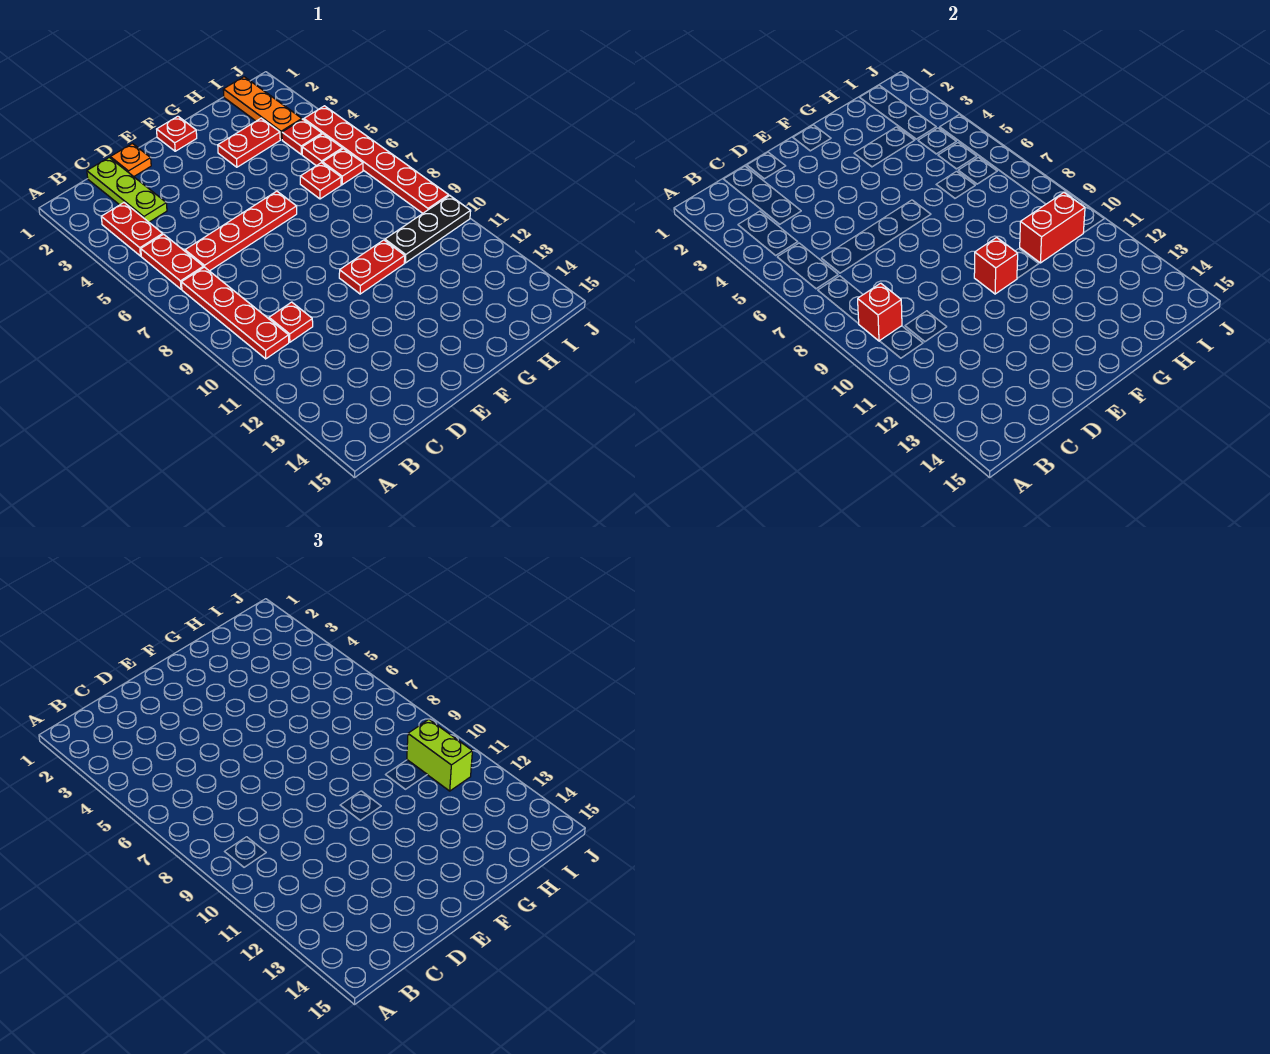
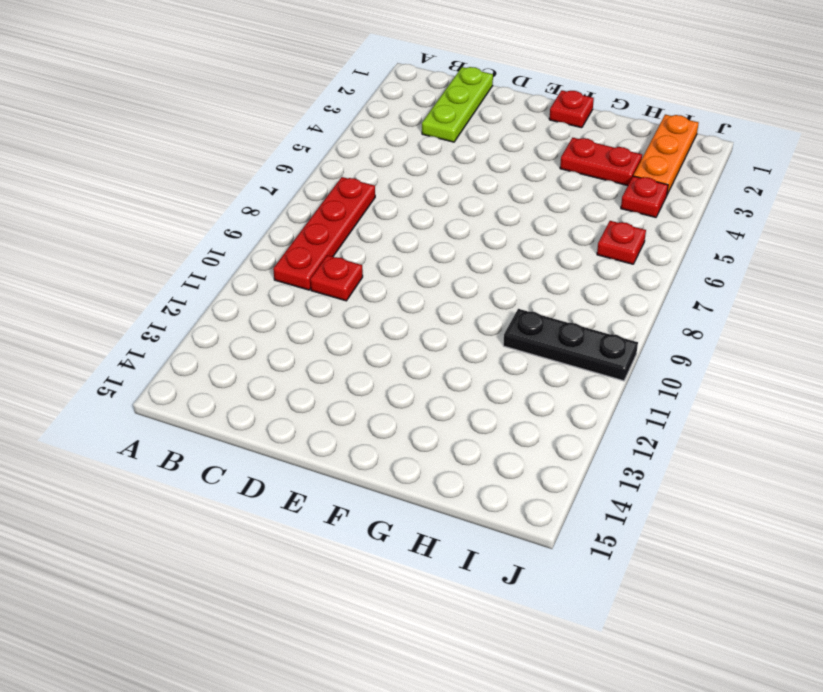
none -> red plate B3:B4 level 1
none -> red plate B5:B6 level 1
none -> red plate C6:F6 level 1

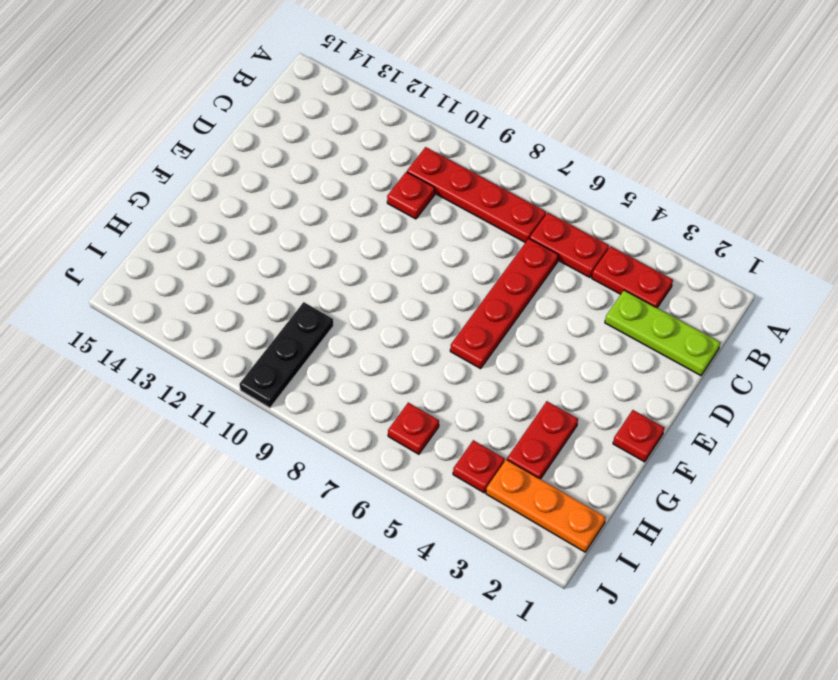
none -> orange plate D1 level 1
none -> red plate F10:G10 level 1
none -> red plate H6 level 1

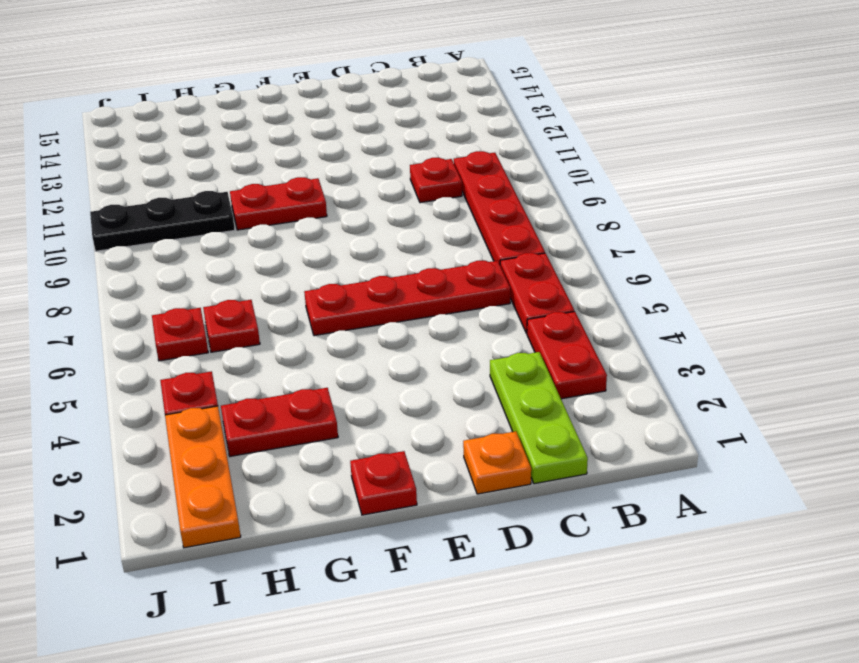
none -> red plate I5 level 1
none -> red plate J4:J9 level 1
none -> red brick B9 level 2

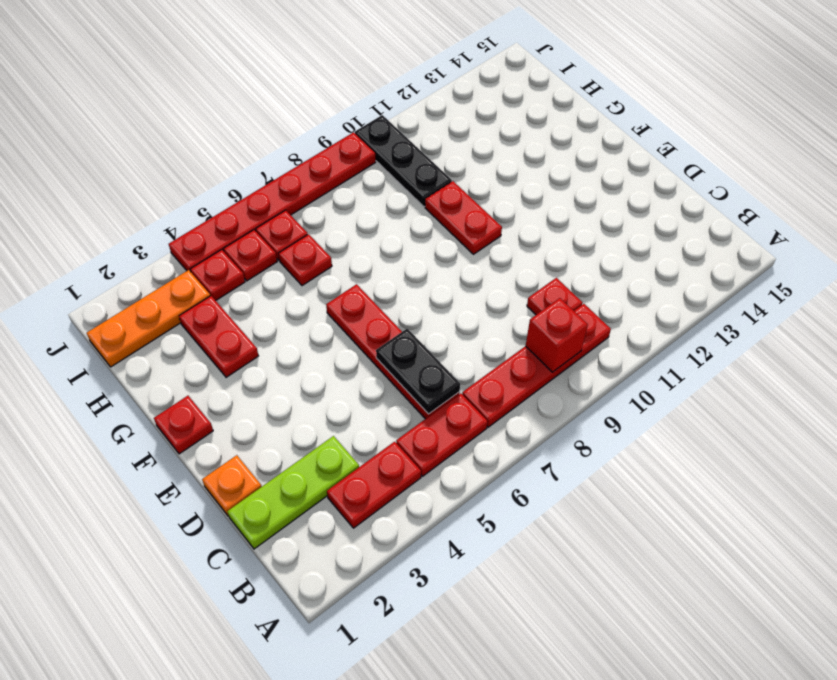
black plate C6:D6 level 2 -> none
none -> red brick F10 level 2
none -> red brick H10:I10 level 2
none -> lime brick I10:I11 level 3

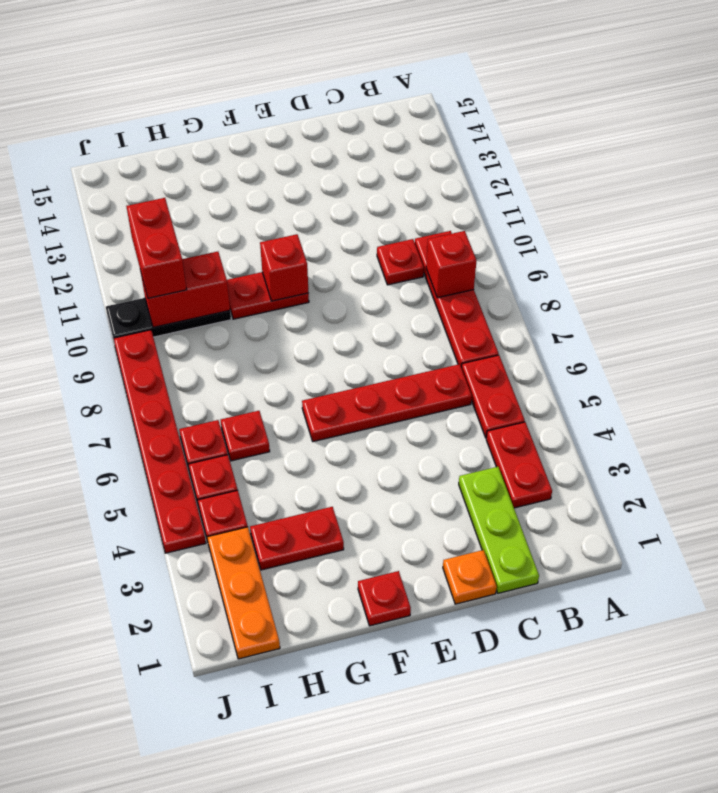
red brick I10:I11 level 3 -> lime brick I10:I11 level 3

